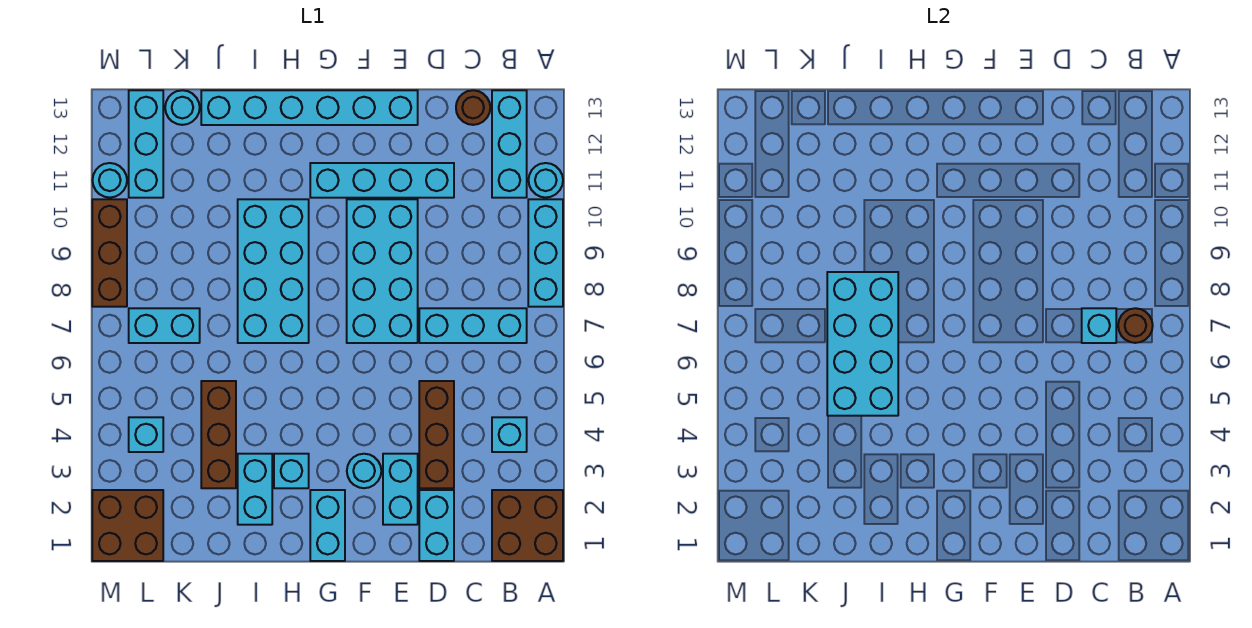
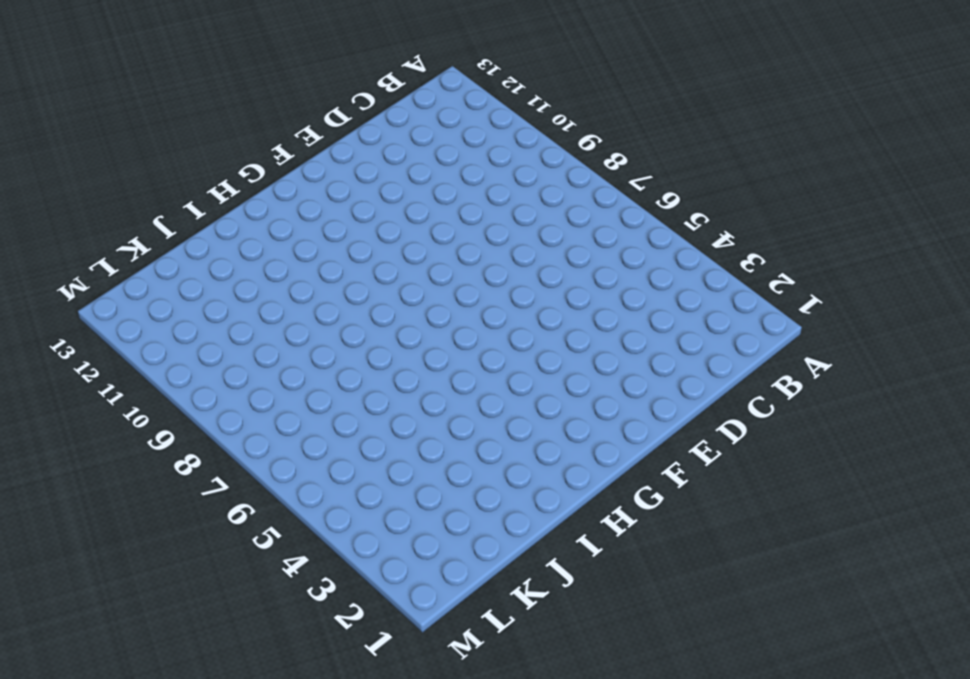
none -> brown brick A1:B2 level 1
none -> cyan brick A8:A10 level 1
none -> cyan round brick A11 level 1

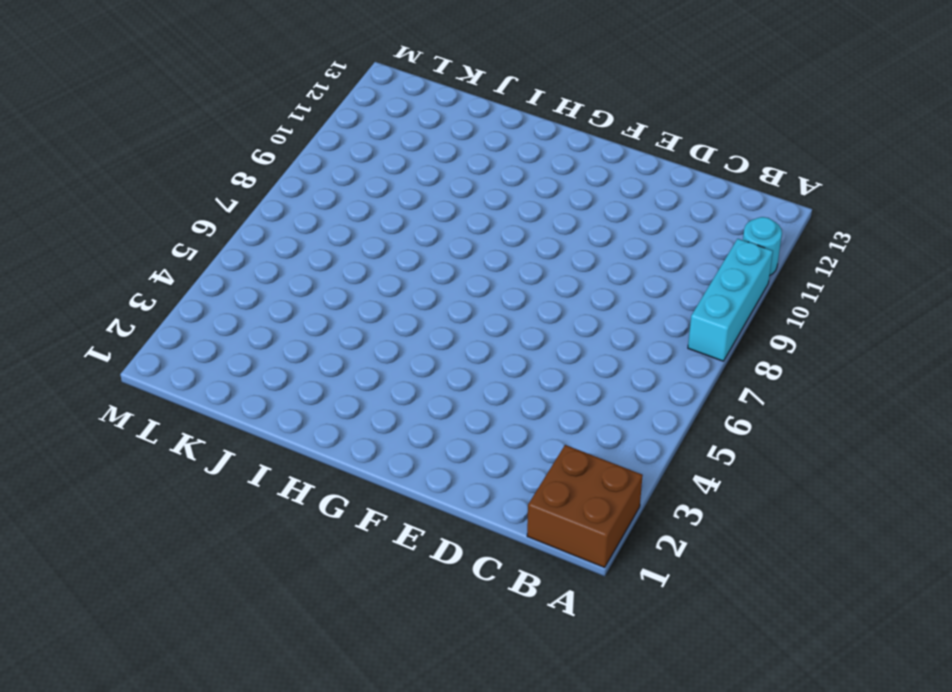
none -> cyan brick B4 level 1
none -> cyan brick B7:D7 level 1
none -> cyan brick B11:B13 level 1

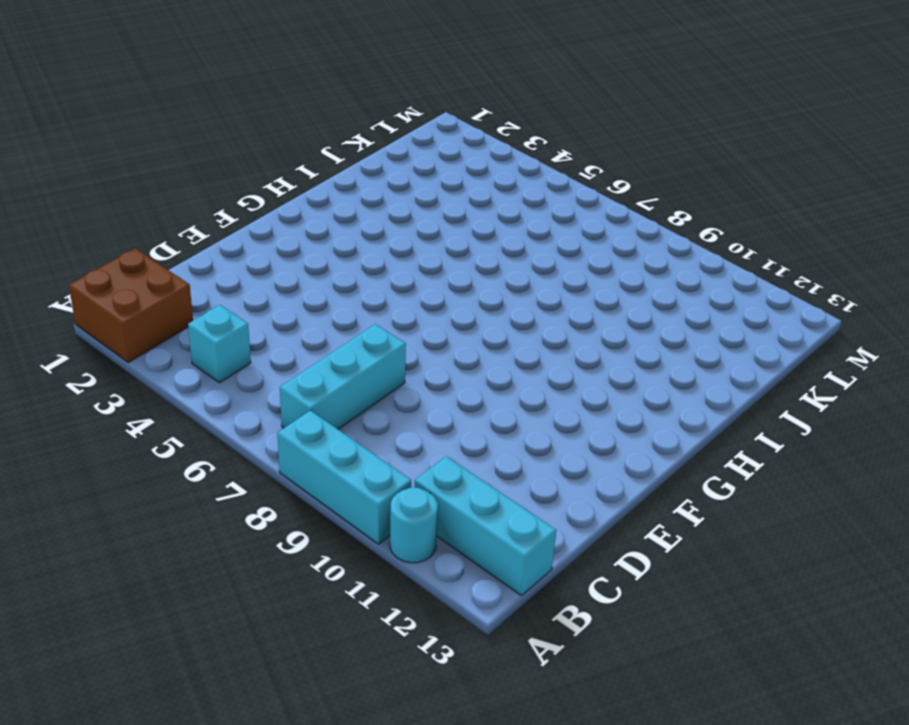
none -> brown round brick C13 level 1
none -> cyan brick D1:D2 level 1
none -> brown brick D3:D5 level 1

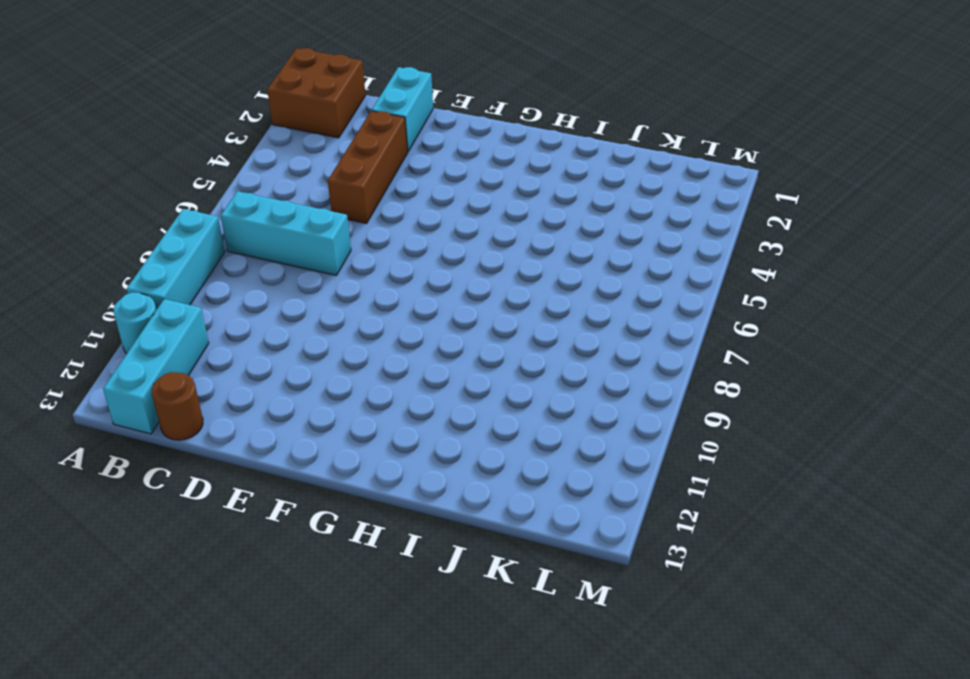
none -> cyan brick B4 level 1
none -> cyan brick D11:G11 level 1
none -> cyan brick E2:E3 level 1

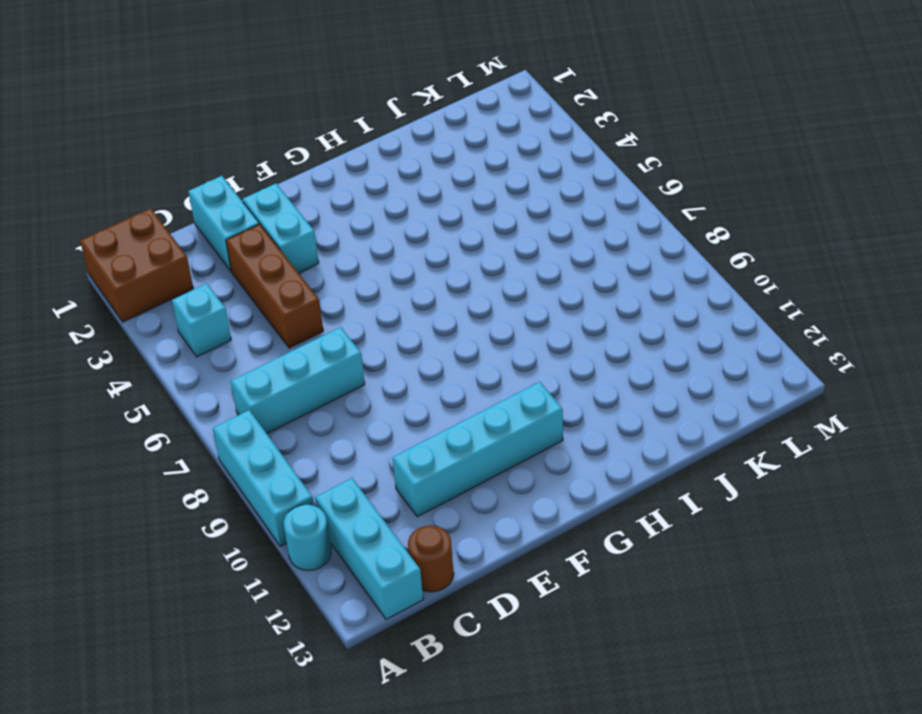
none -> cyan brick E7:F10 level 1
none -> cyan brick E13:J13 level 1
none -> cyan round brick F3 level 1

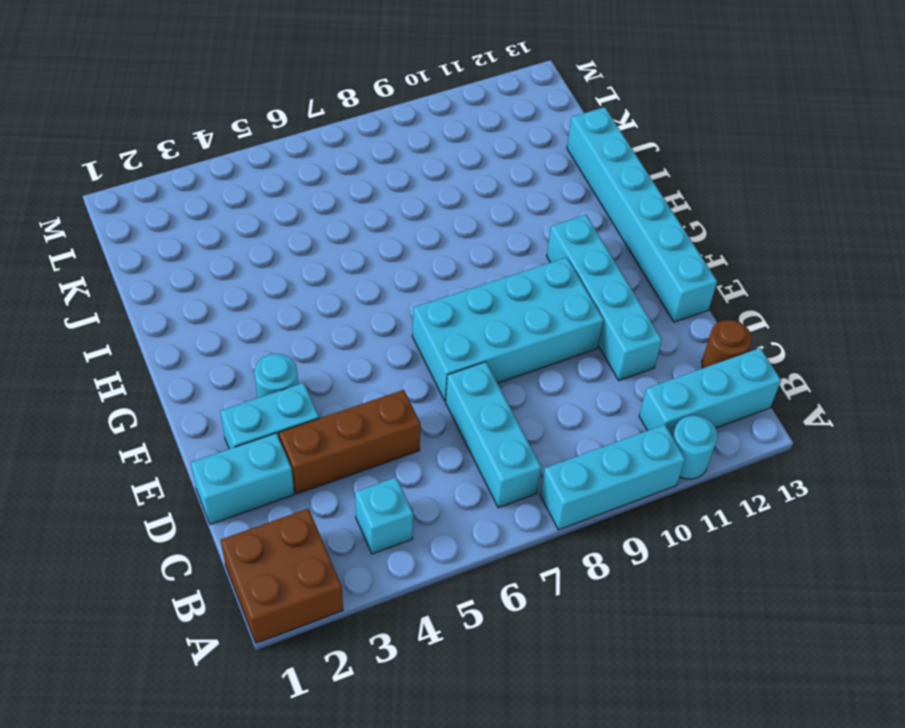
none -> cyan brick G1:G2 level 1
none -> cyan brick H3 level 1
none -> cyan brick H7:I10 level 1

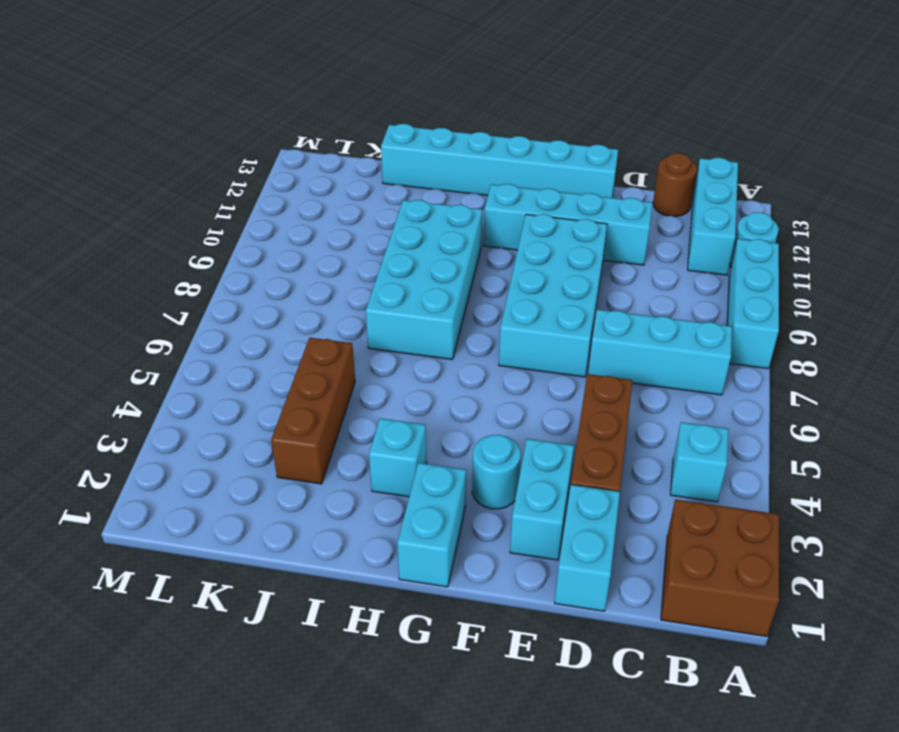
none -> cyan brick I2:I3 level 1
none -> cyan brick K7:L7 level 1
none -> cyan round brick K13 level 1

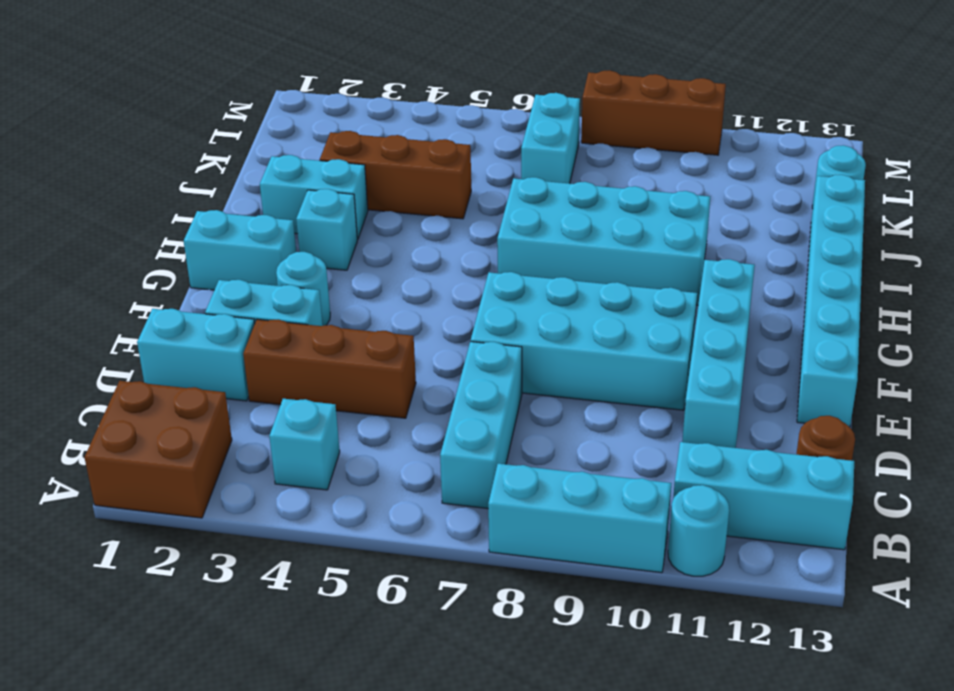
none -> brown brick L1:M2 level 1
none -> cyan brick L4 level 1
none -> cyan brick L11:L13 level 1

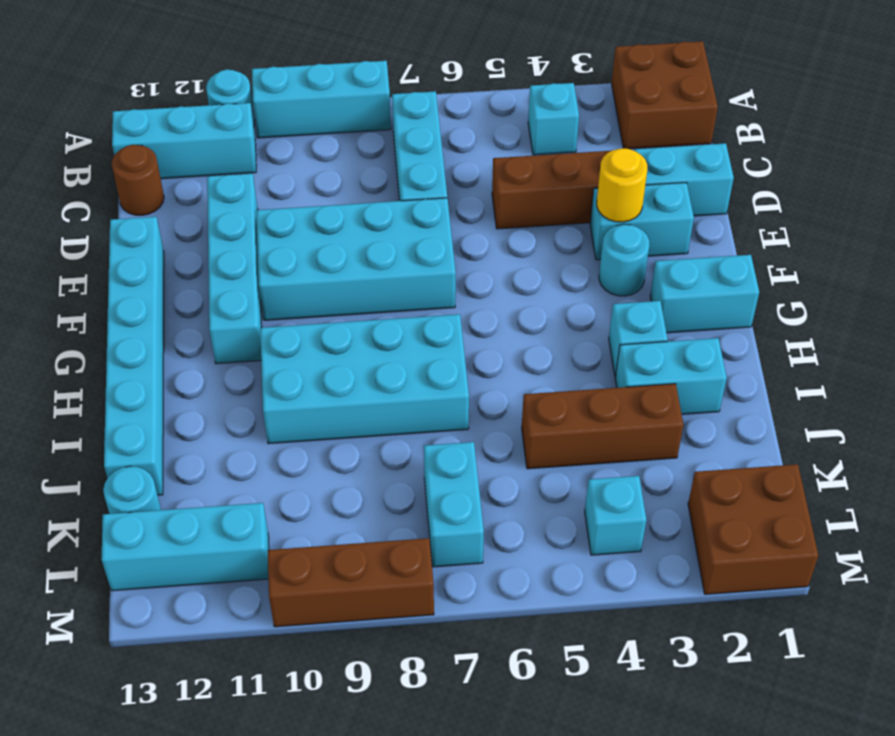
yellow round brick E3 level 2 -> none
none -> cyan round brick M11 level 1
none -> brown round brick B7 level 2
none -> cyan brick C7 level 2

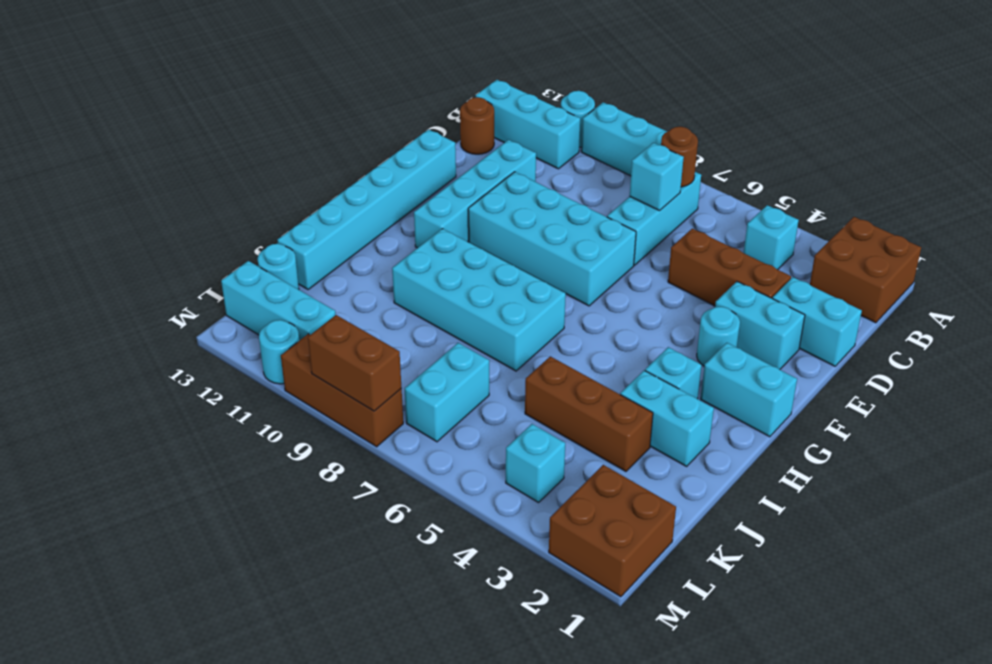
brown brick M8:M9 level 2 -> none
none -> cyan brick I5:J8 level 2

